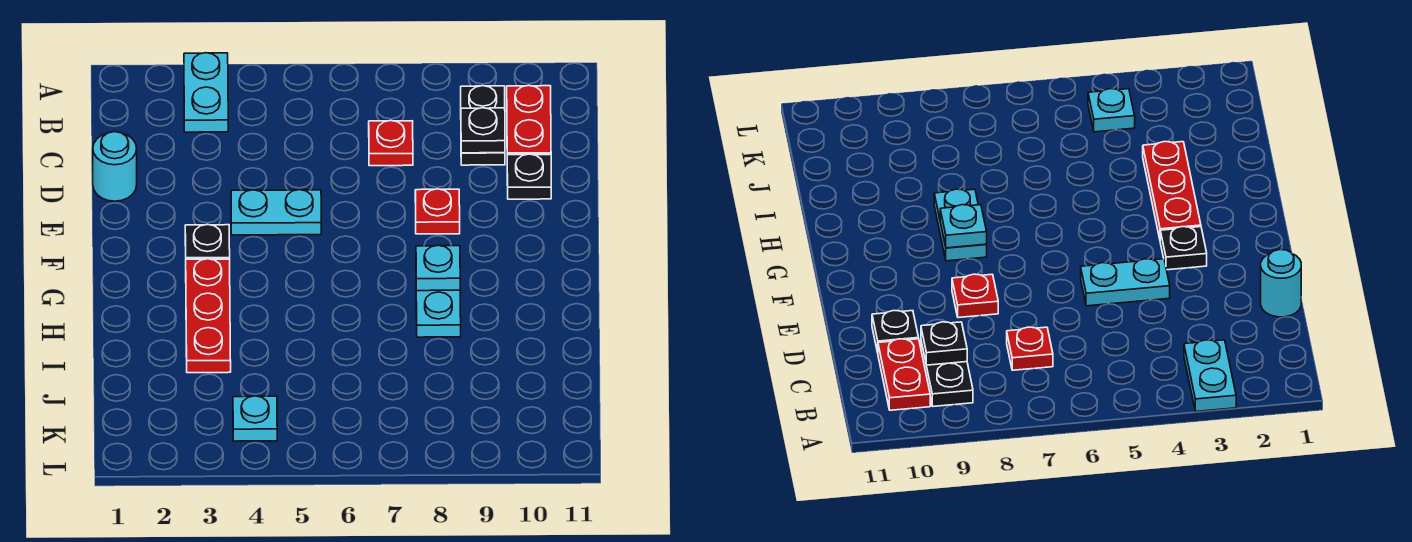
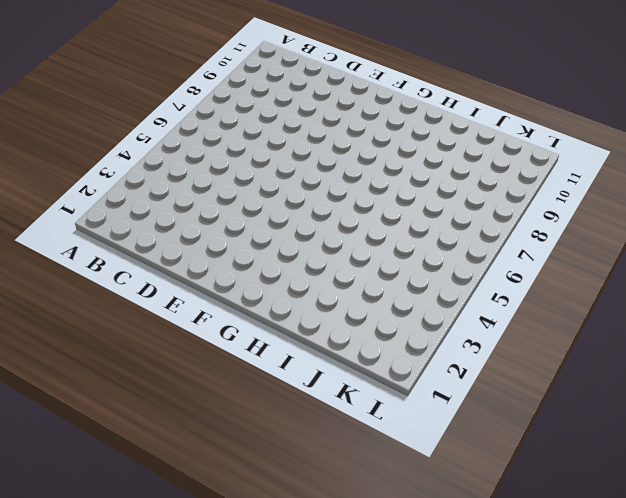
none -> cyan plate A3:B3 level 1
none -> black plate B9:C9 level 1
none -> red plate B10:C10 level 1

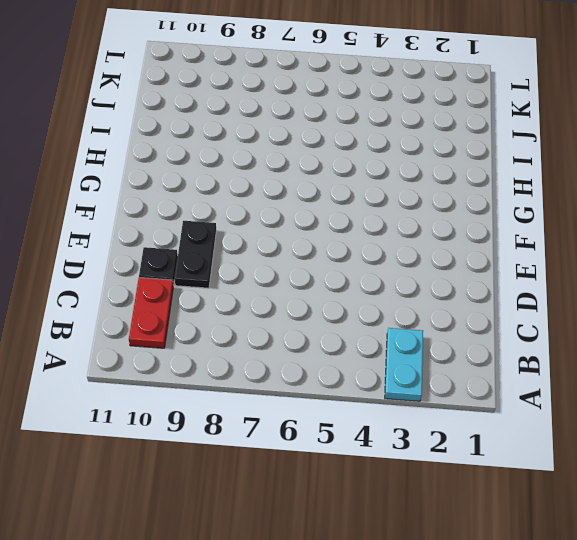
black plate D9:E9 level 1 -> black plate B9:C9 level 1
none -> red plate C7 level 1
none -> cyan round brick D1 level 1
none -> cyan plate E4:E5 level 1

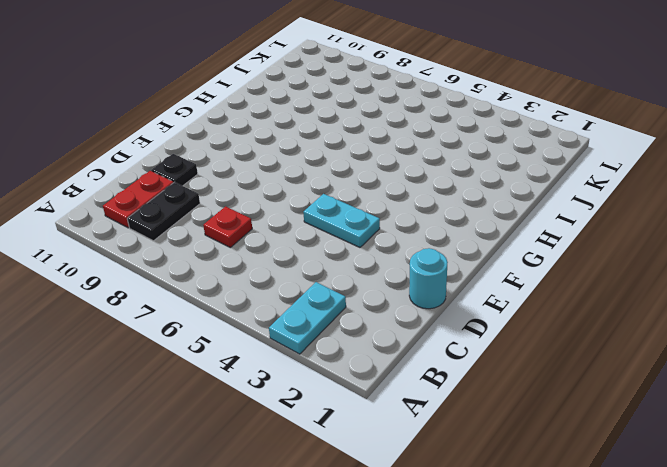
none -> red plate E8 level 1
none -> black plate F3 level 1
none -> red plate G3:I3 level 1

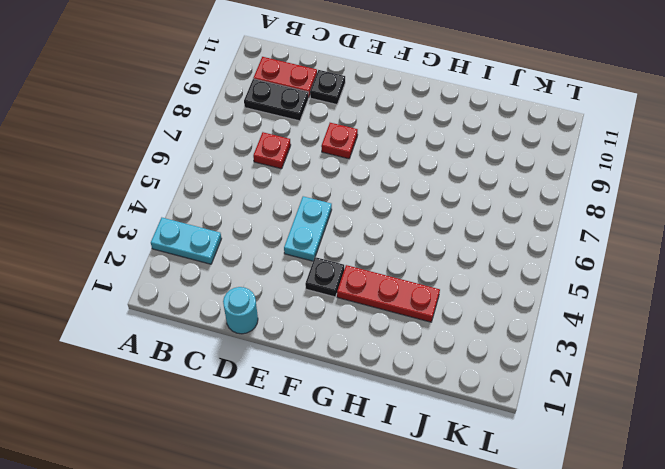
none -> cyan plate G8:H8 level 1
none -> cyan plate K4 level 1
none -> black plate C9 level 2

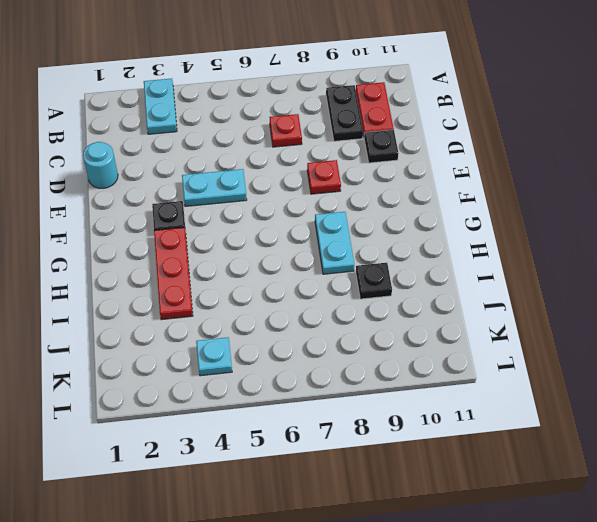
black plate I9 level 1 -> black plate C9 level 2
none -> cyan plate G8 level 2

